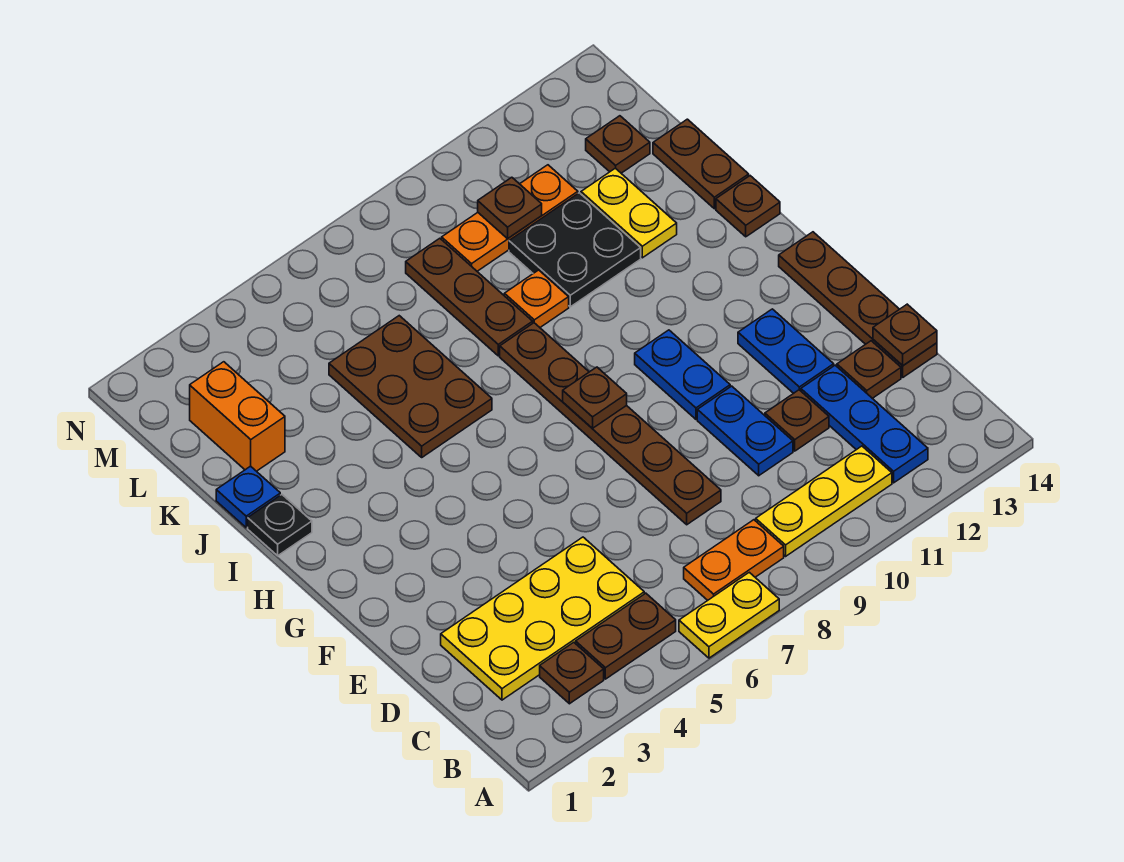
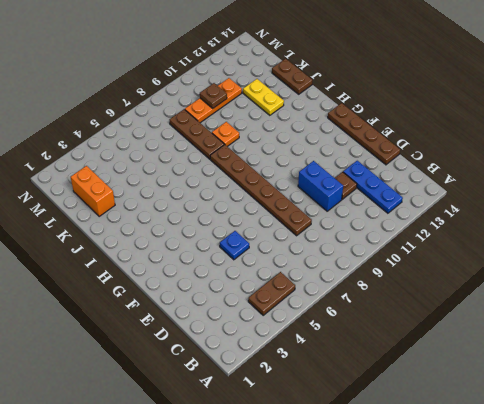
blue brick D10:E10 level 1 -> blue plate D10:E10 level 1
blue plate E5 level 1 -> blue plate J1 level 1
none -> yellow plate A6:A7 level 1
none -> brown plate B3 level 1
none -> orange plate B7:B8 level 1

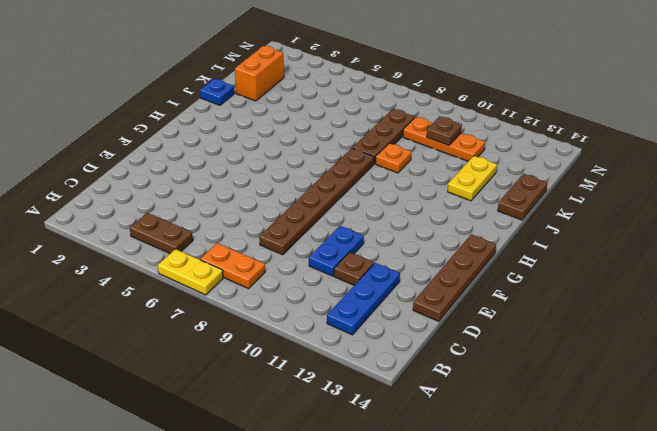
none -> brown plate B3 level 1
none -> yellow plate B9:B11 level 1
none -> yellow plate C2:D5 level 1

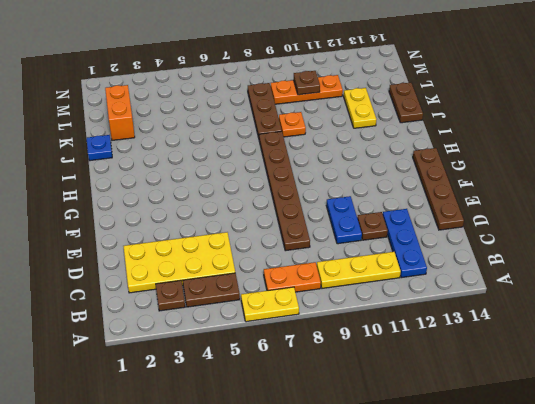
none -> brown plate D13 level 1
none -> blue plate E12:F12 level 1
none -> blue plate F10:G10 level 1

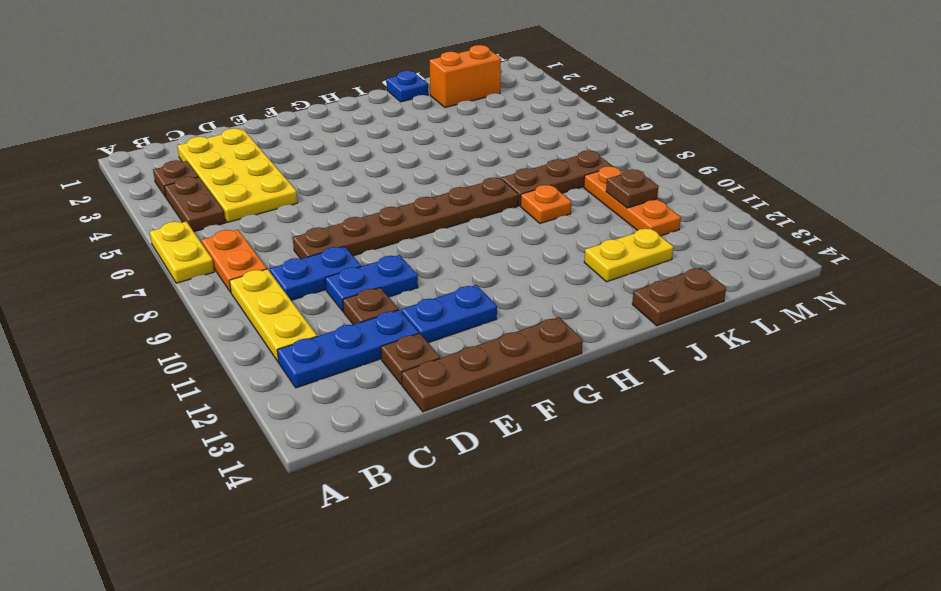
blue plate C9:D9 level 1 -> blue plate F10:G10 level 1
none -> black plate I1 level 1
none -> brown plate I5:K6 level 1
none -> brown plate I14 level 1

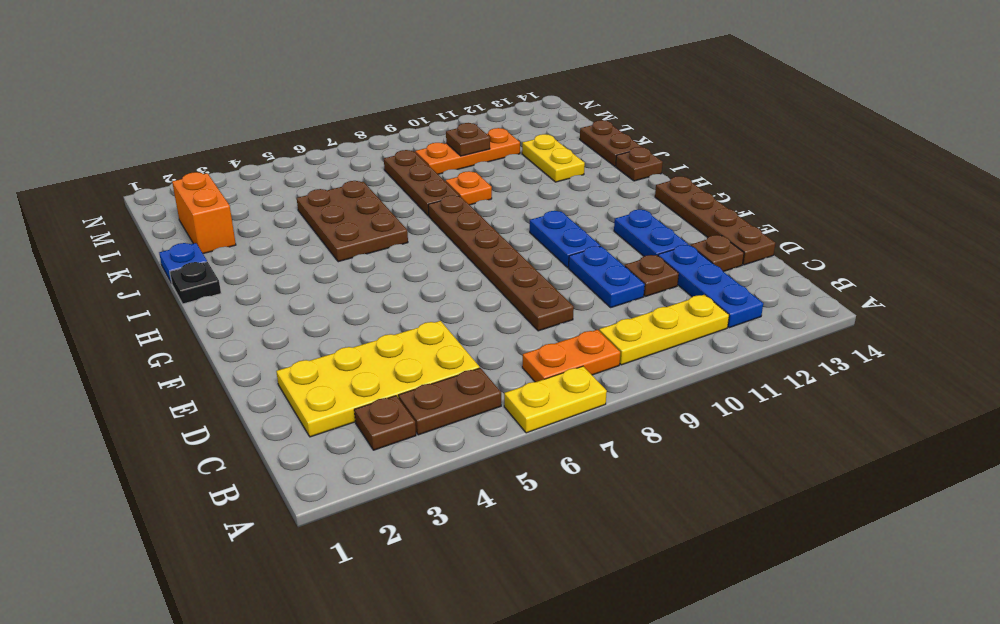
none -> black plate J10:K11 level 1
none -> brown plate L13 level 1
none -> brown plate D14 level 2

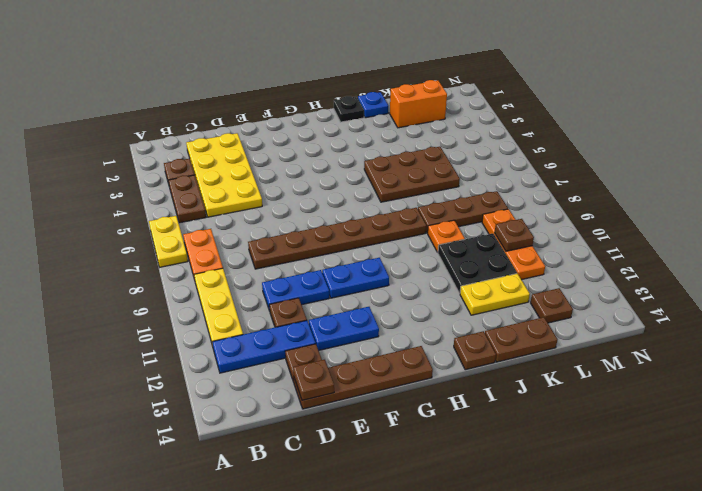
none -> brown plate G8 level 2

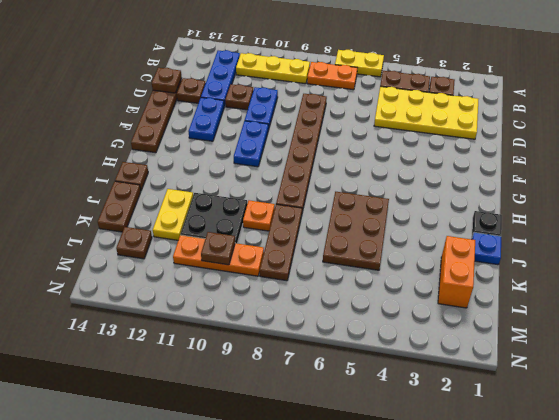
none -> brown plate G8 level 2

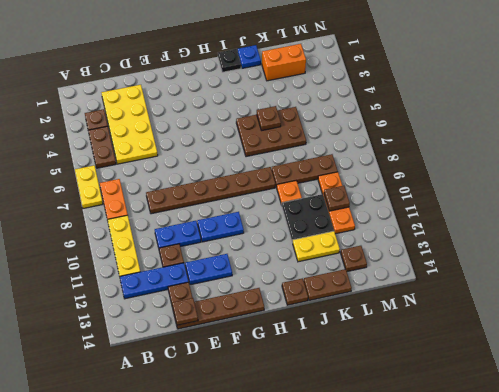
brown plate J5 level 2 -> brown plate G8 level 2

